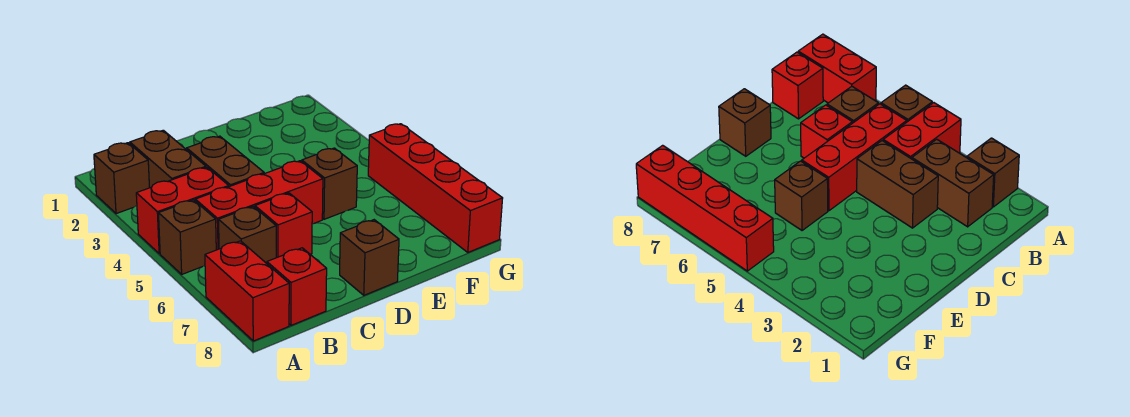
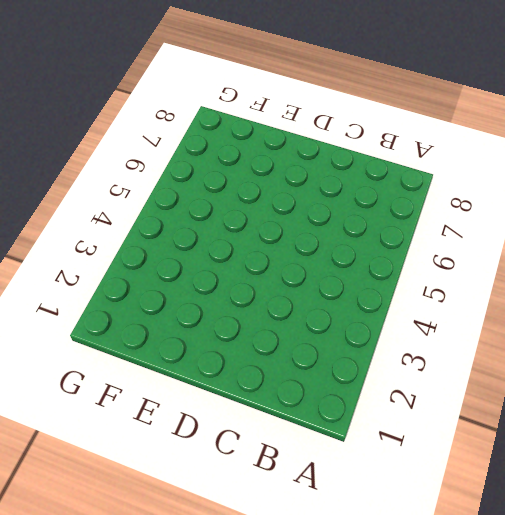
none -> brown brick A2 level 1
none -> red brick A4:B4 level 1
none -> brown brick A5 level 1

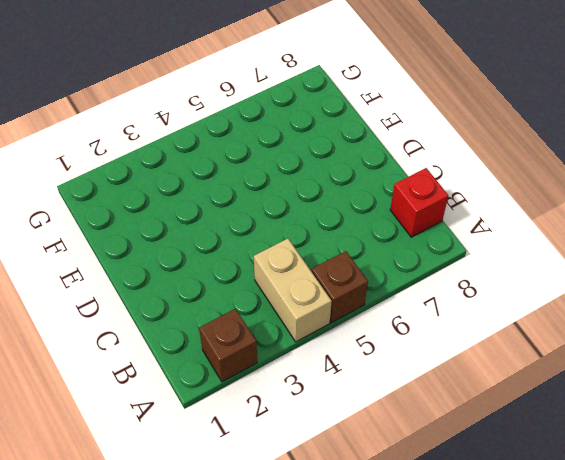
tan brick A4:B4 level 1 -> red brick A4:B4 level 1
none -> red brick A7:A8 level 1
none -> brown brick B2:B3 level 1
none -> red brick B5:D5 level 1

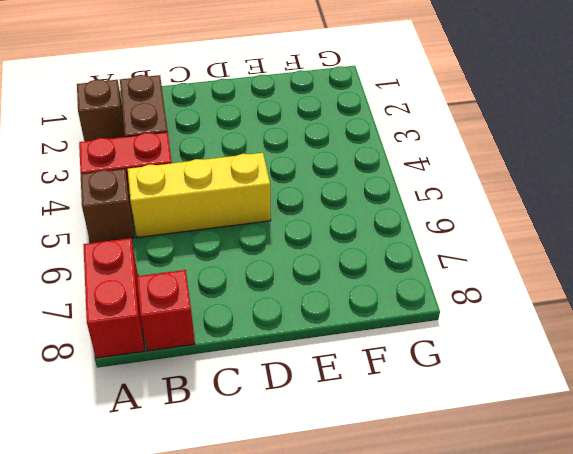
yellow brick B5:D5 level 1 -> red brick B5:D5 level 1
none -> brown brick B6 level 1
none -> brown brick C3:C4 level 1
none -> red brick C6 level 1

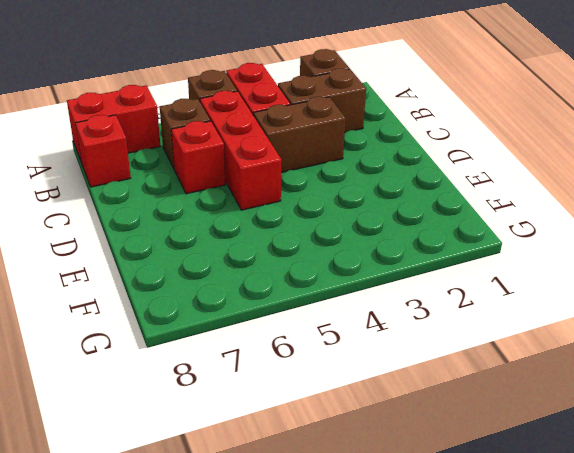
none -> brown brick D8 level 1
none -> brown brick E5 level 1
none -> red brick G5:G8 level 1

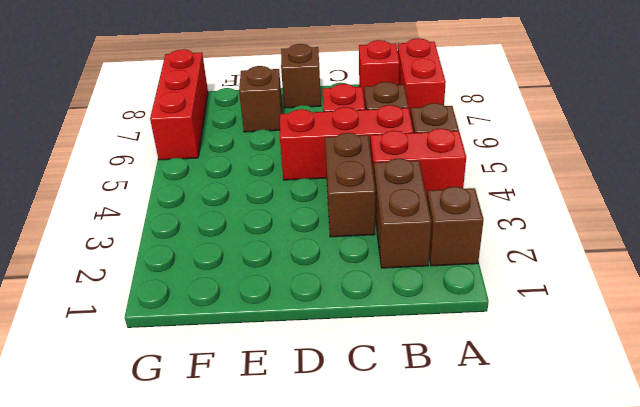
brown brick E7 level 1 -> brown brick E5 level 1
red brick G6:G8 level 1 -> red brick G5:G8 level 1

